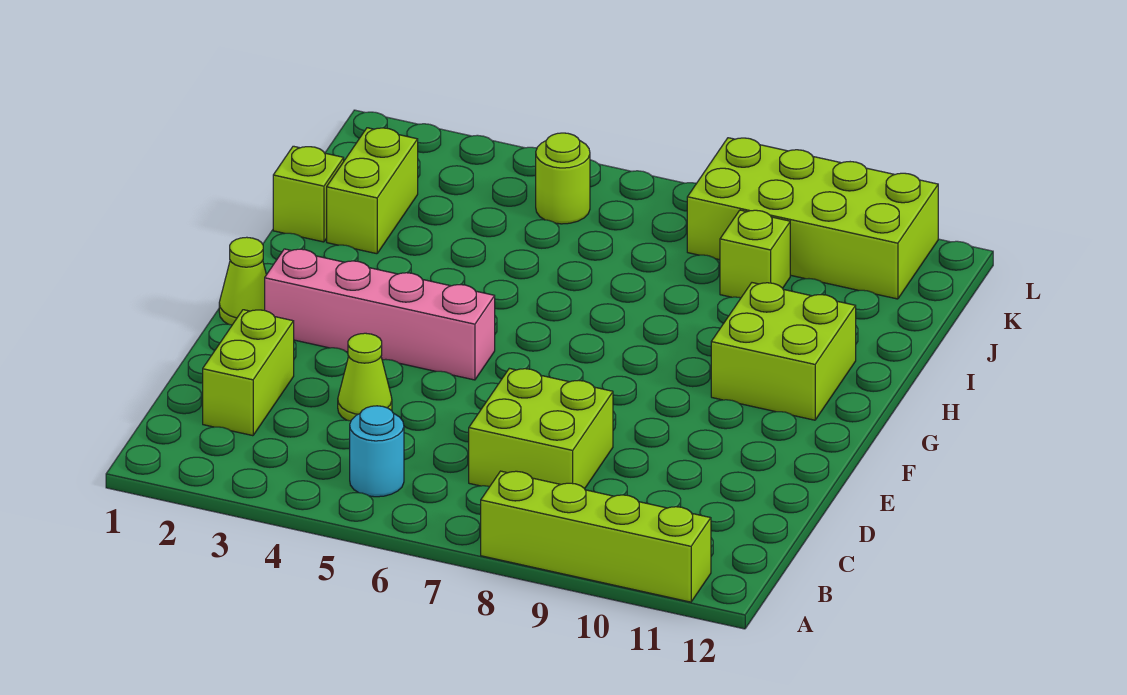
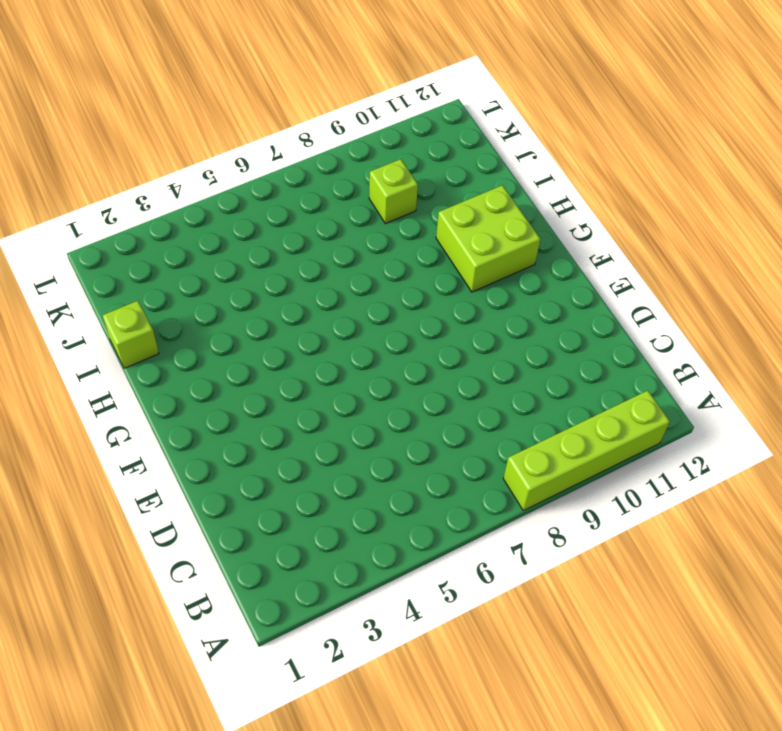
none -> cyan round brick B5 level 1
none -> lime brick C2:D2 level 1
none -> lime brick C7:D8 level 1

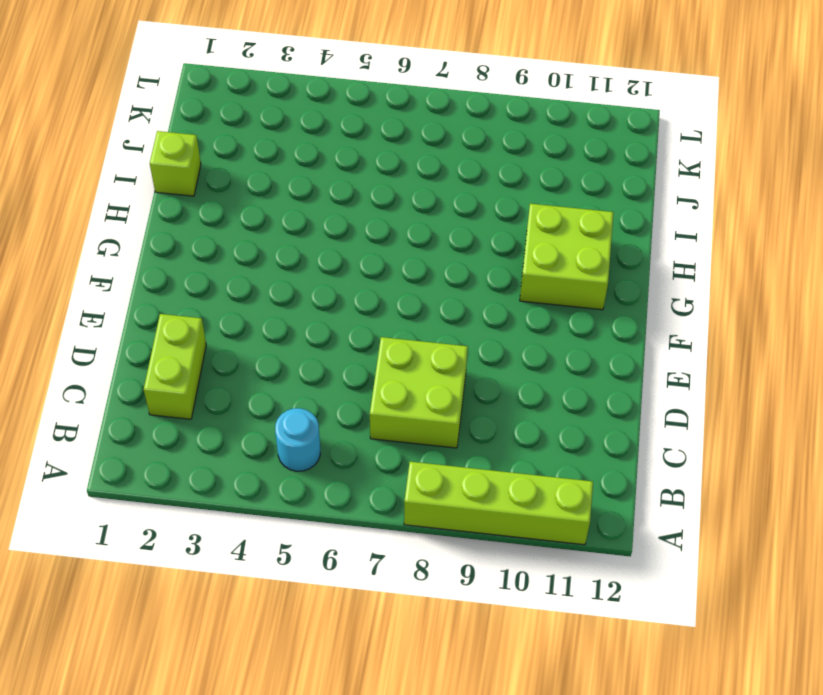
none -> lime cone D4 level 1
none -> lime cone F1 level 1
none -> pink brick F2:F5 level 1

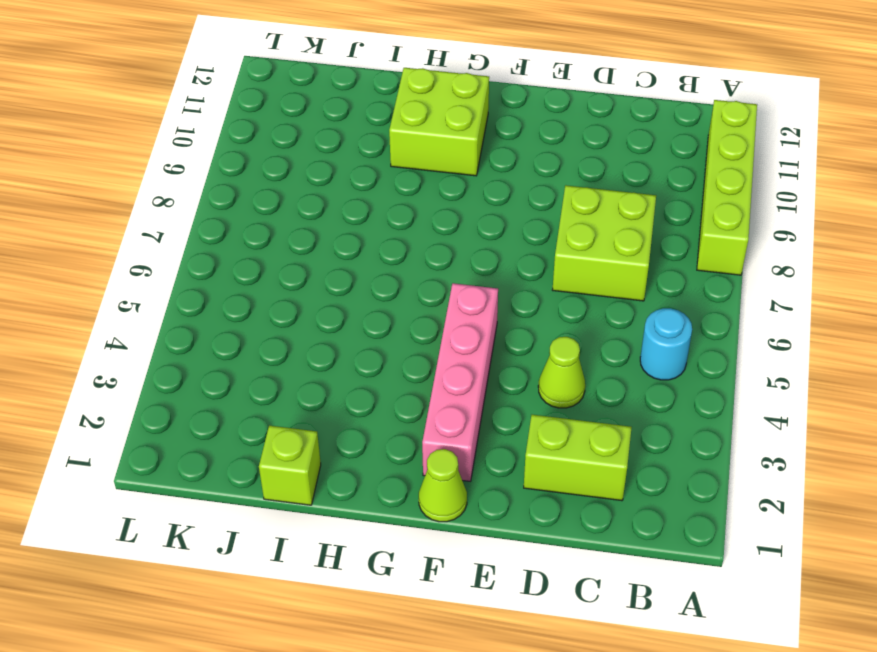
none -> lime brick I2:J2 level 1
none -> lime brick J9 level 1
none -> lime round brick K5 level 1

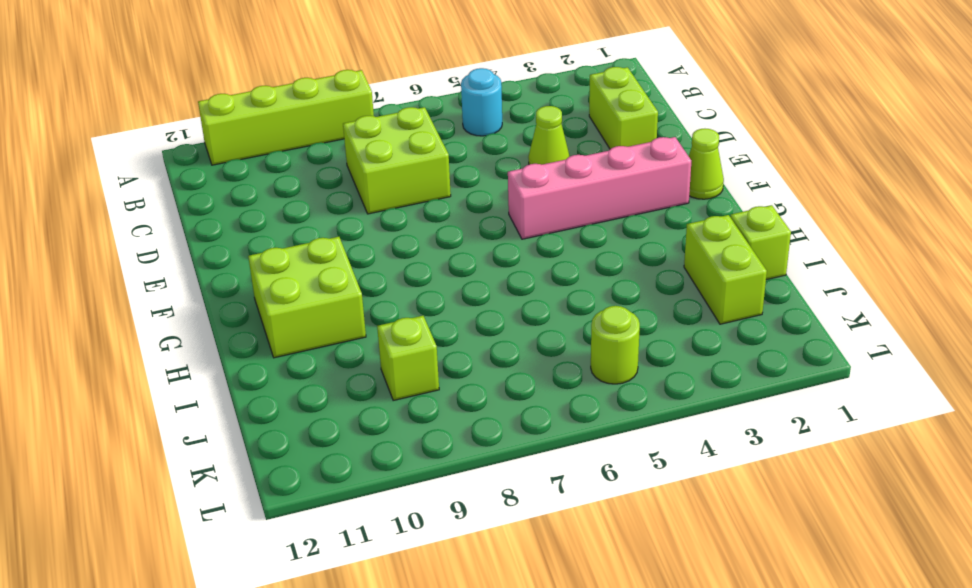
none -> lime brick K8:L11 level 1

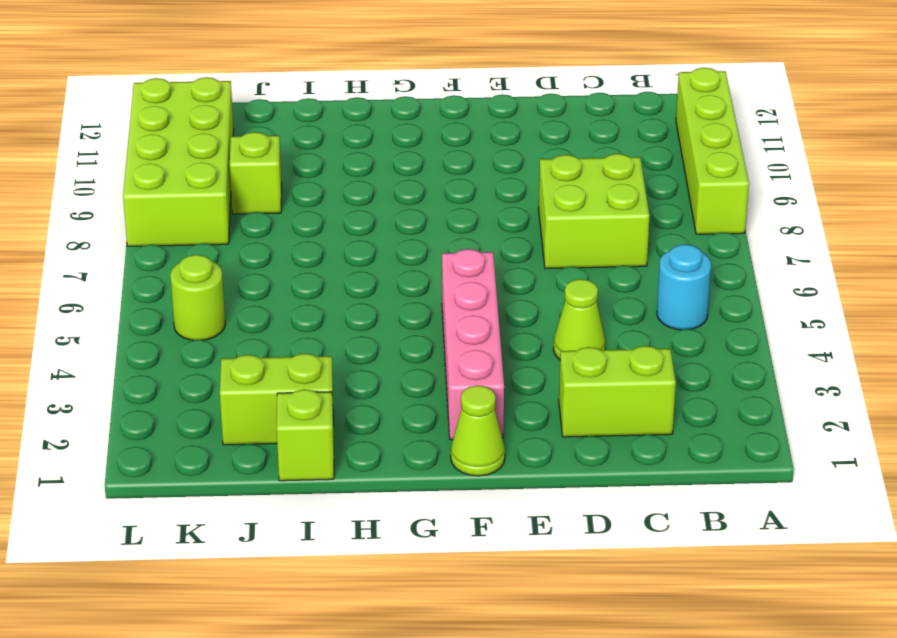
none -> lime brick G10:H11 level 1

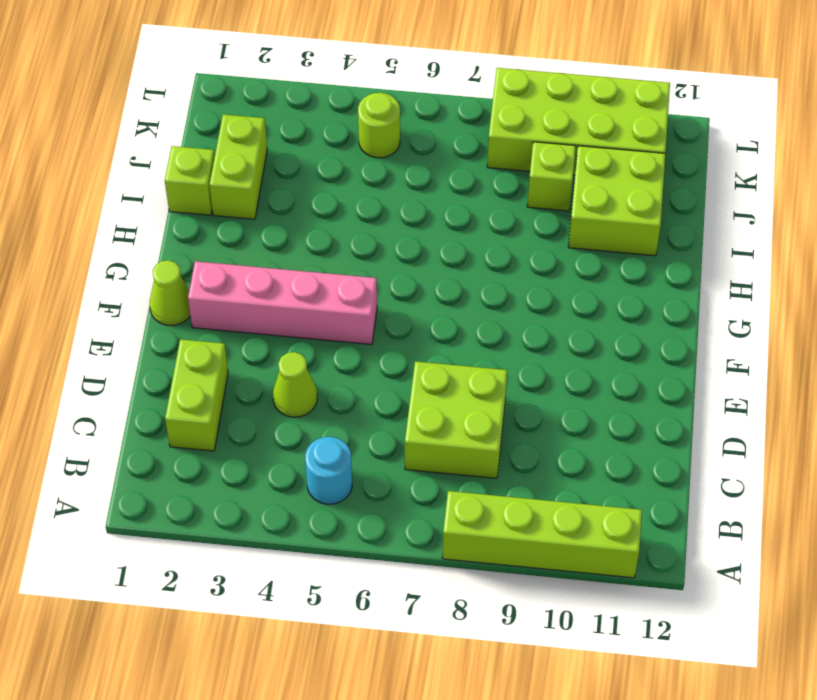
lime brick I10:J11 level 1 -> lime brick G10:H11 level 1

